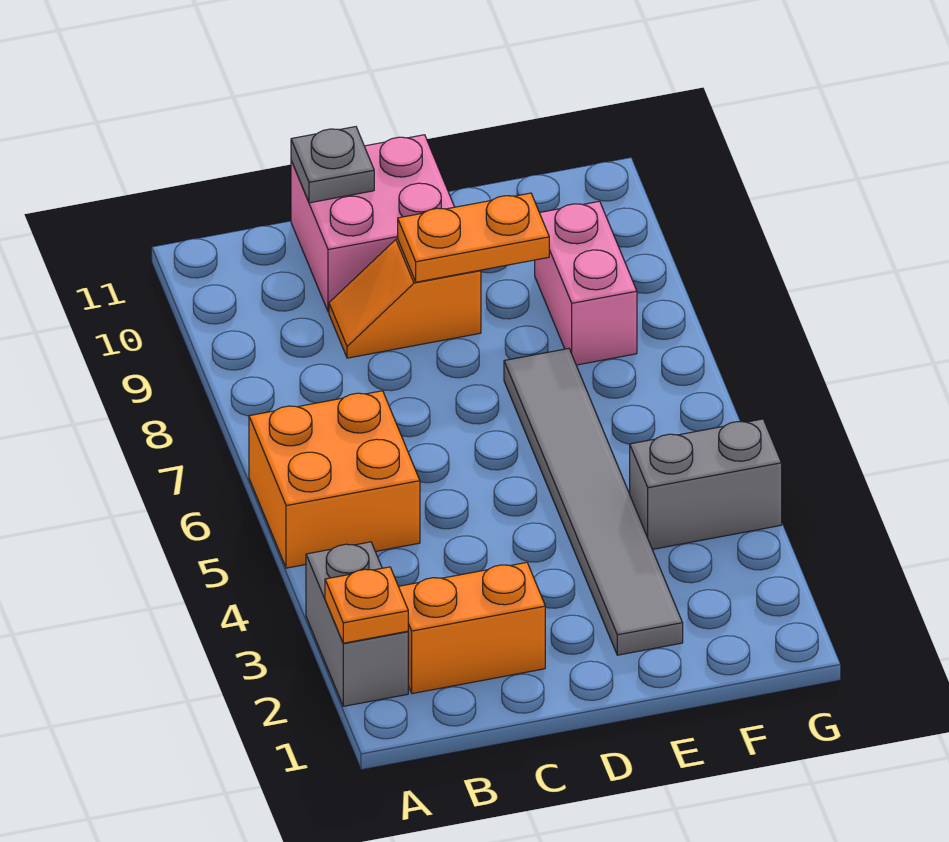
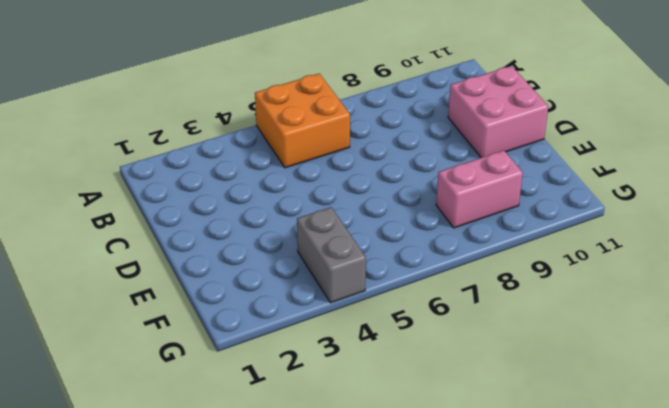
none -> grey brick A2:A3 level 1
none -> orange brick B2:C2 level 1

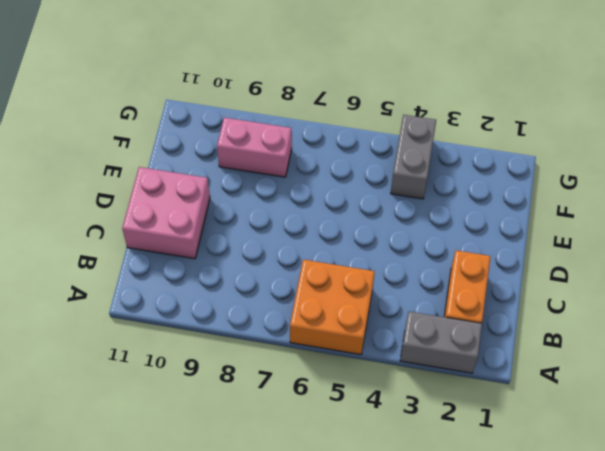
none -> orange slope C9:D9 level 1 top D
none -> grey tile E2:E7 level 1

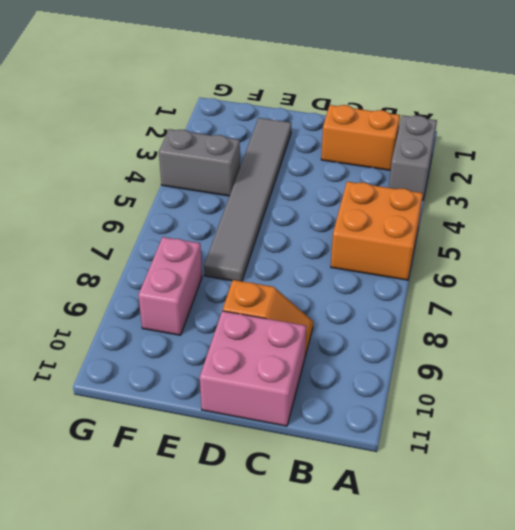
none -> orange plate A2 level 2
none -> grey plate C11 level 2

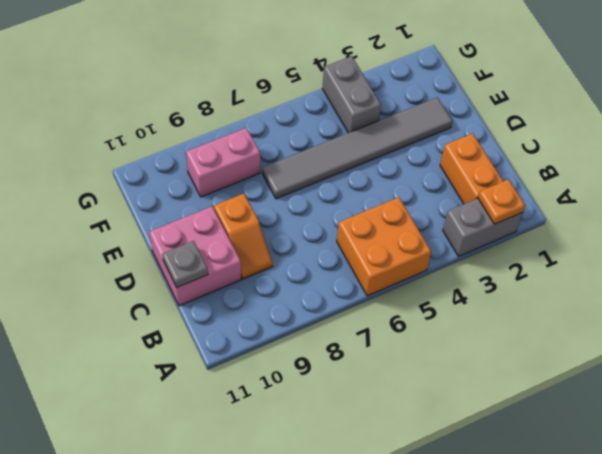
none -> orange plate D9:E9 level 2

